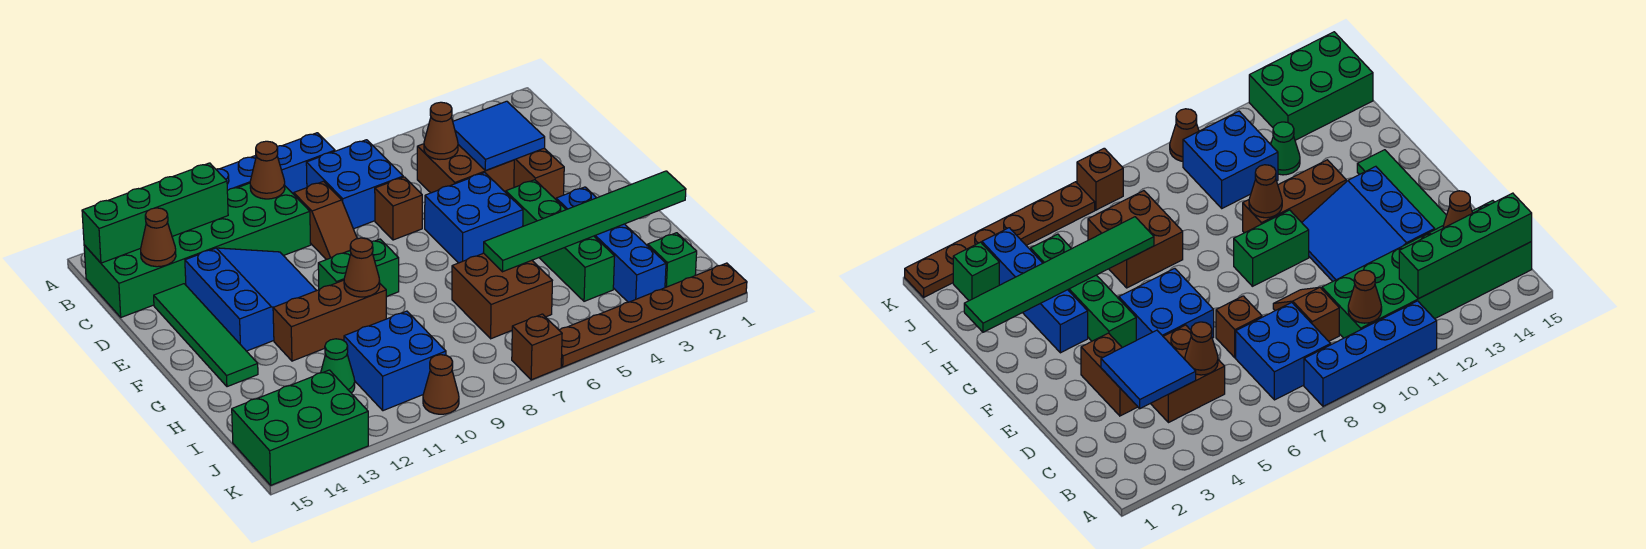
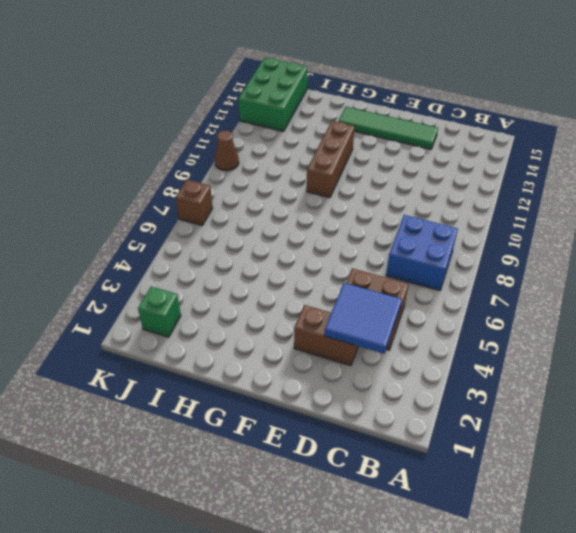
none -> blue brick A8:A11 level 1
none -> green brick B10:C15 level 1
none -> brown slope C9:D9 level 1 top C

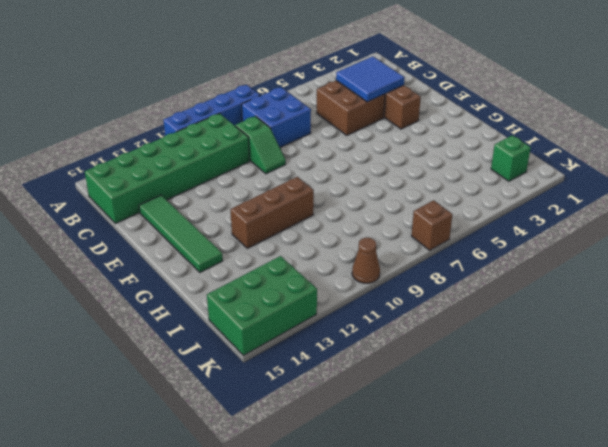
green slope C9:D9 level 1 top C -> brown slope C9:D9 level 1 top C
none -> brown brick D7 level 1
none -> blue slope D11:F13 level 1 top 13
none -> blue brick E5:F6 level 1

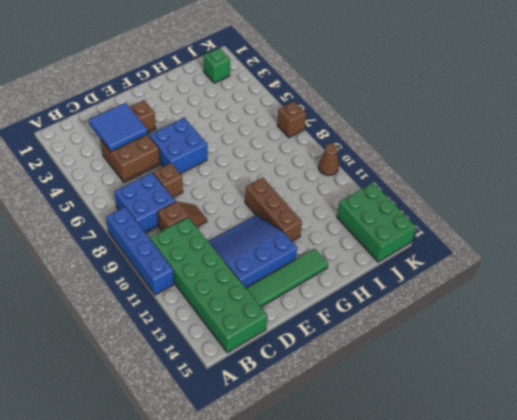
none -> green brick F4:I4 level 1
none -> green brick F9:F10 level 1
none -> blue brick G3:J3 level 1

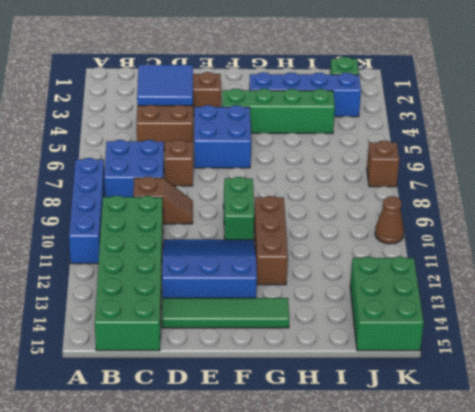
none -> brown brick H6:I7 level 1
none -> blue brick I10:J11 level 1
none -> green cone I12 level 1

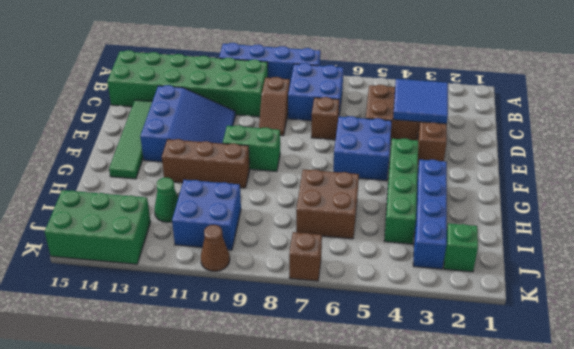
none -> brown plate K1:K6 level 1
none -> brown cone B10 level 2
none -> green brick B12:B15 level 2

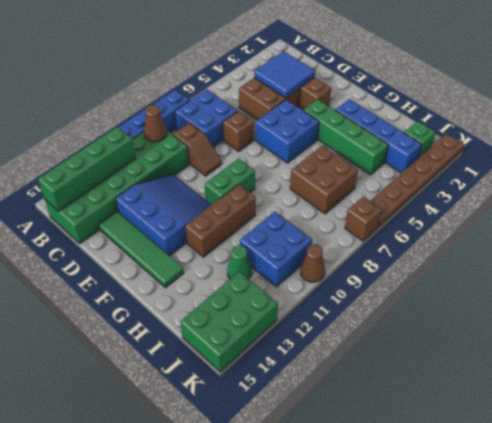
none -> brown cone C5 level 2
none -> brown cone C14 level 2
none -> brown cone G10 level 2

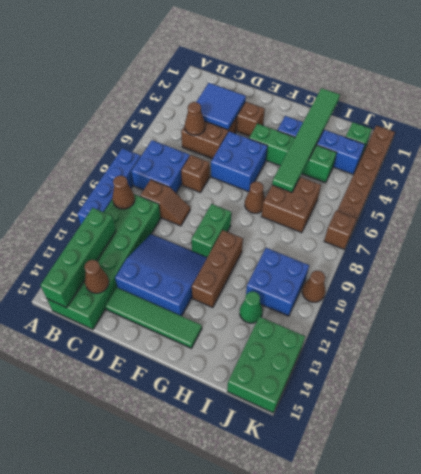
brown cone G7 level 1 -> brown cone G10 level 2

